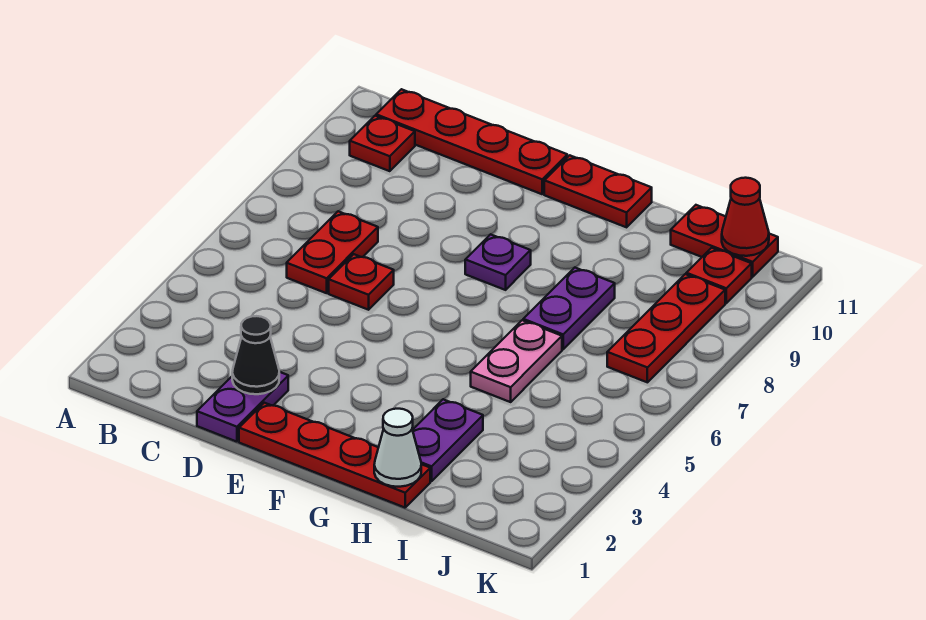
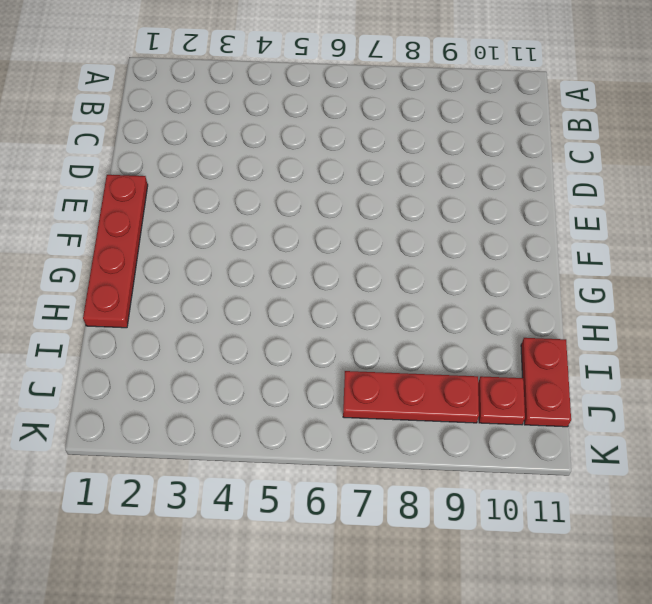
none -> red plate B10 level 1
none -> red plate B11:E11 level 1
none -> red plate C6:C7 level 1

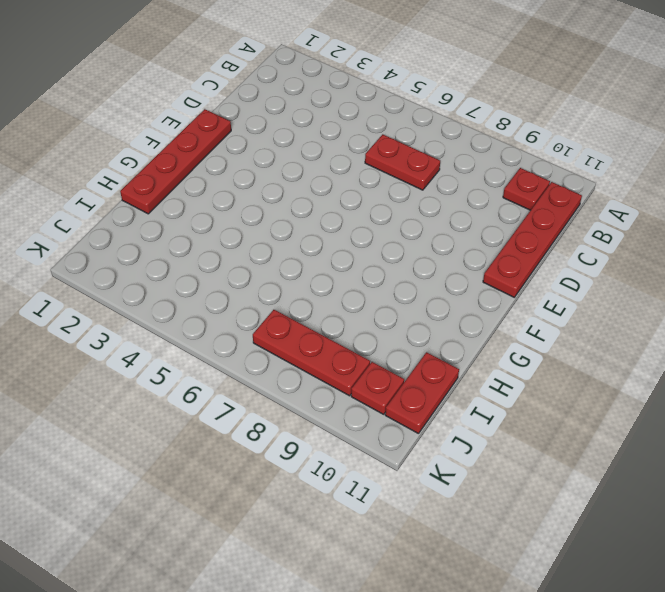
none -> purple plate D1:D2 level 1
none -> red plate D6 level 1
none -> purple plate F8 level 1

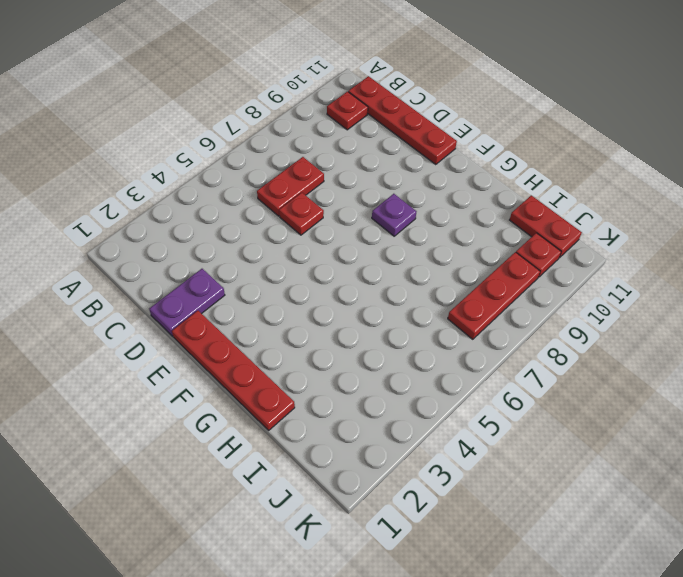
none -> red plate F11:G11 level 1
none -> purple plate H2:H3 level 1
none -> pink plate H5:H6 level 1

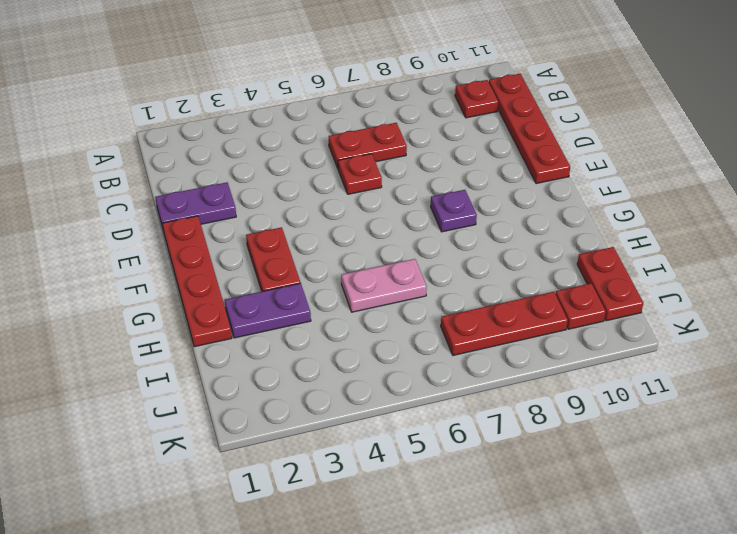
red plate F3:G3 level 1 -> red plate F11:G11 level 1
none -> purple plate H7:H8 level 1
none -> black cone D2 level 2
none -> white cone H1 level 2

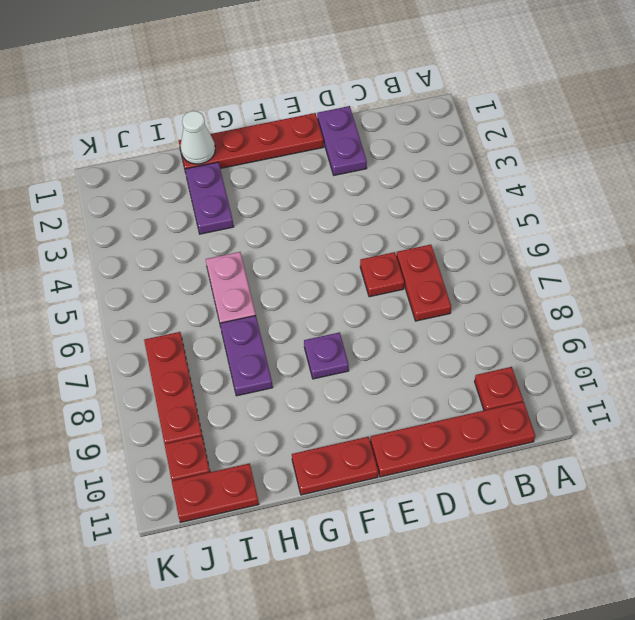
none -> black cone D2 level 2
none -> red cone J11 level 2

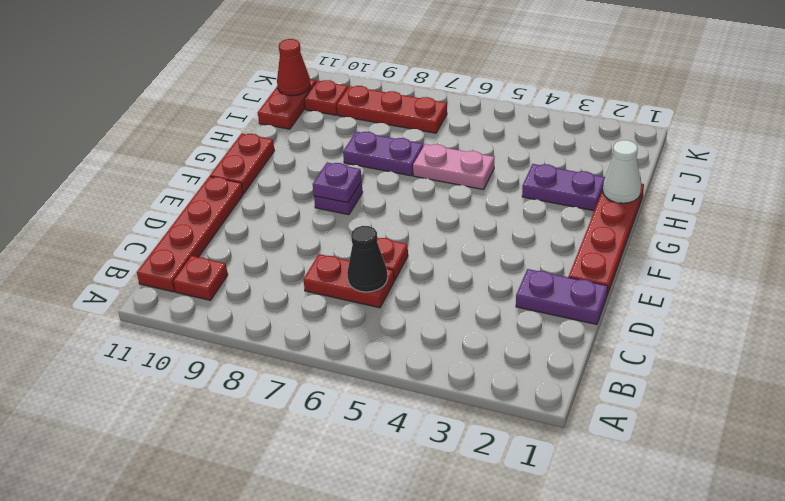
black cone C6 level 2 -> black cone D2 level 2
purple plate F8 level 2 -> none

